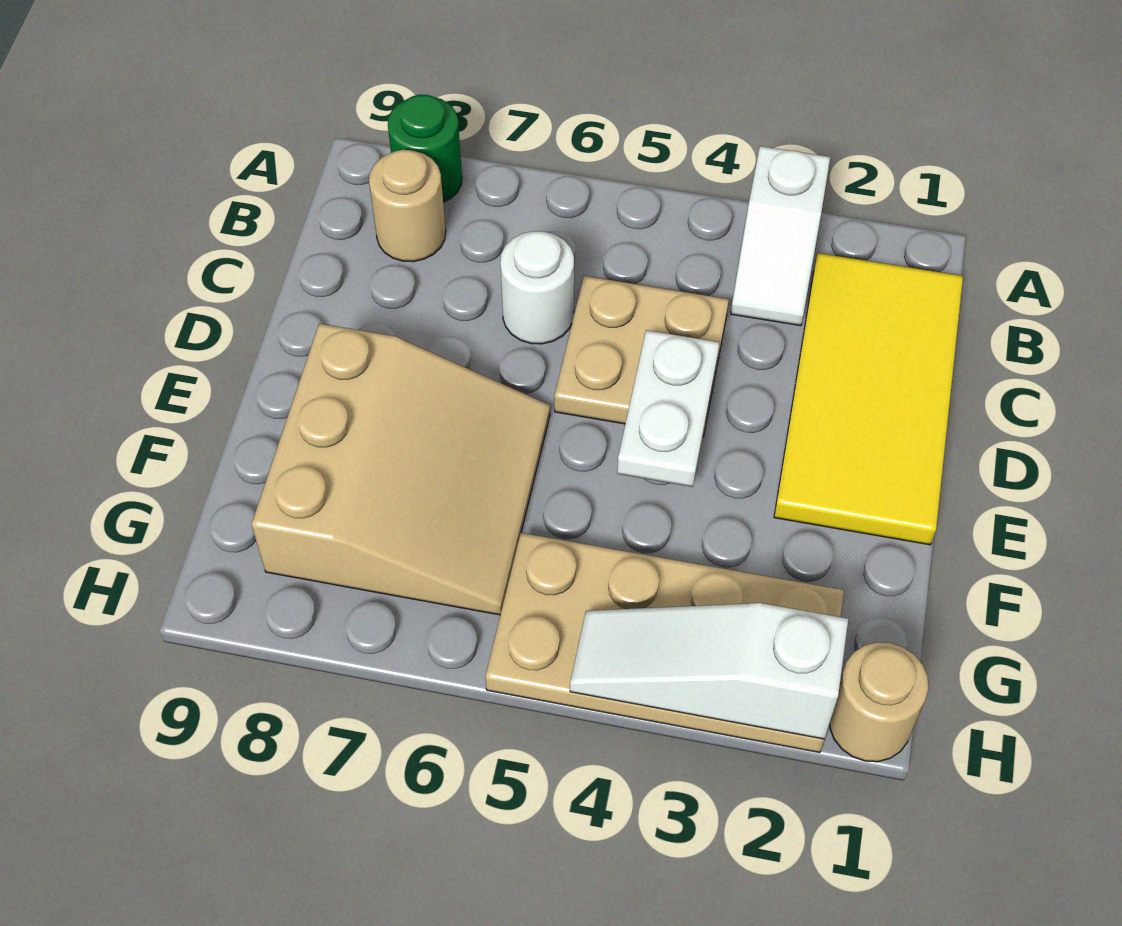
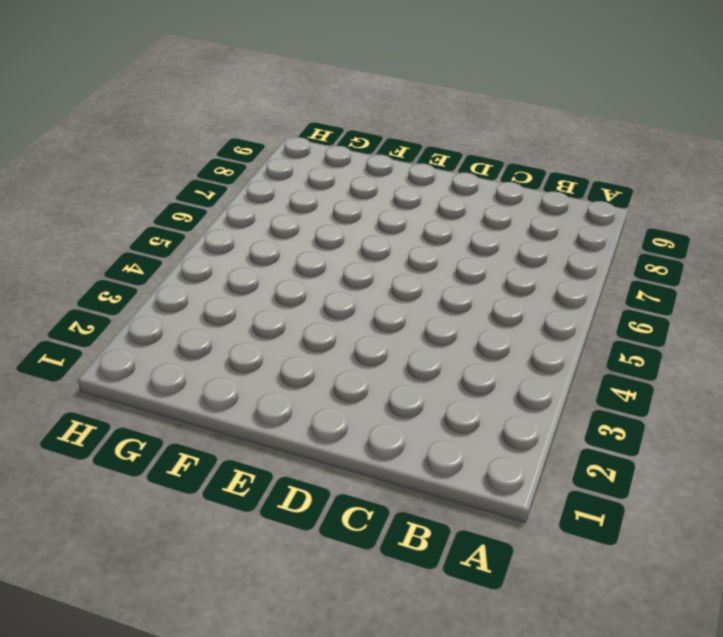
none -> white slope A3:B3 level 1 top A
none -> green round brick A8 level 1

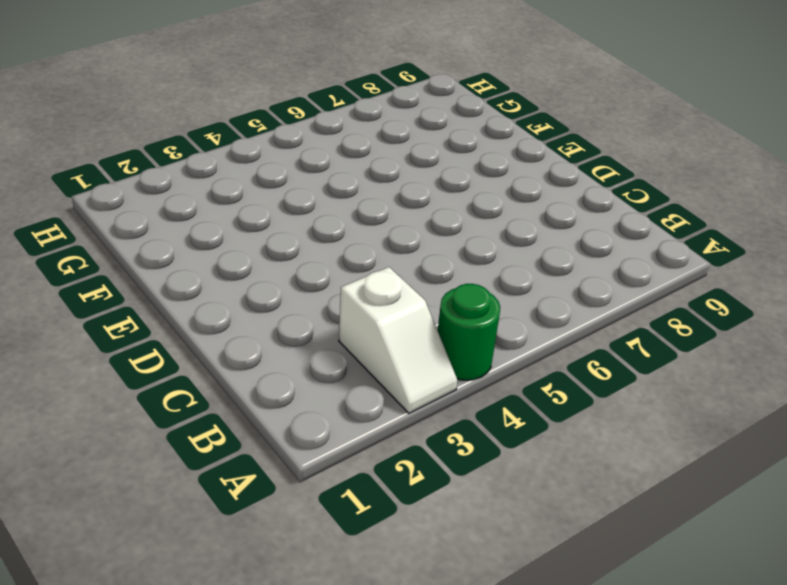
white slope A3:B3 level 1 top B -> white slope A3:B3 level 1 top A
green round brick A4 level 1 -> green round brick A8 level 1
none -> yellow tile B1:E2 level 1
none -> tan round brick B8 level 1

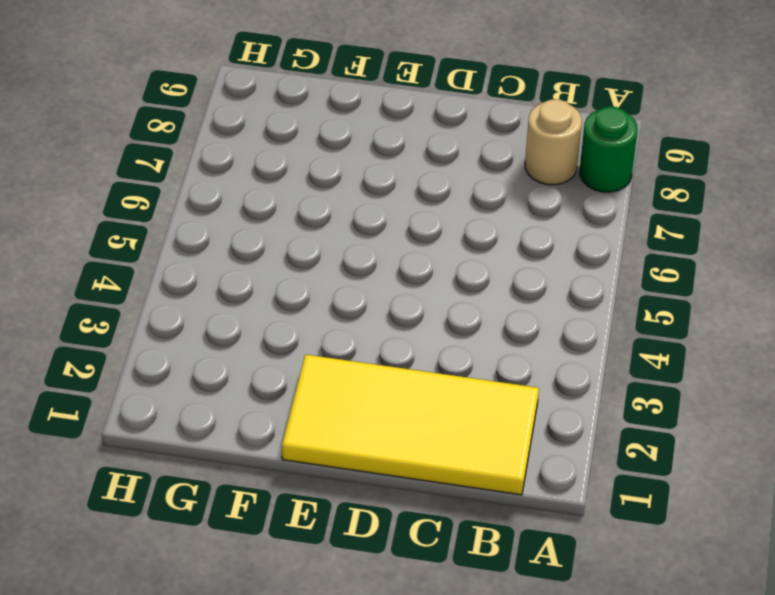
none -> white slope A3:B3 level 1 top A
none -> tan plate C4:D5 level 1

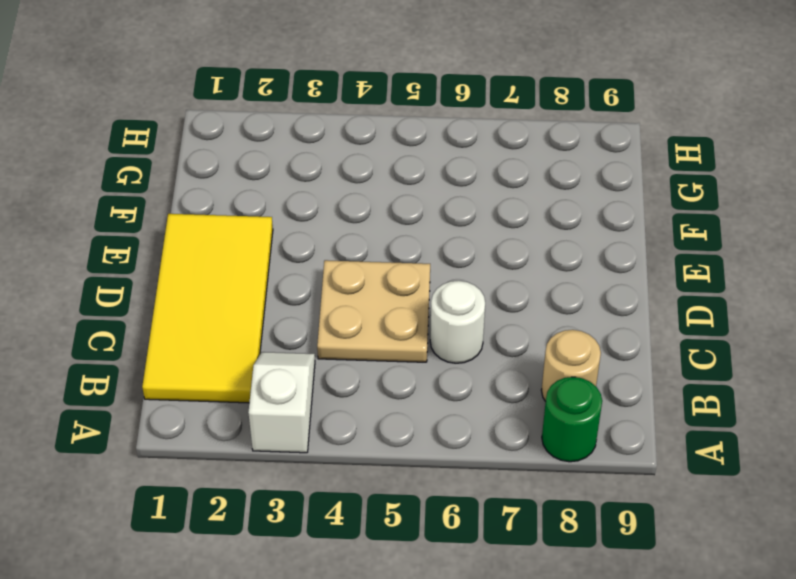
none -> tan slope E6:G8 level 1 top 8
none -> tan plate G2:H5 level 1

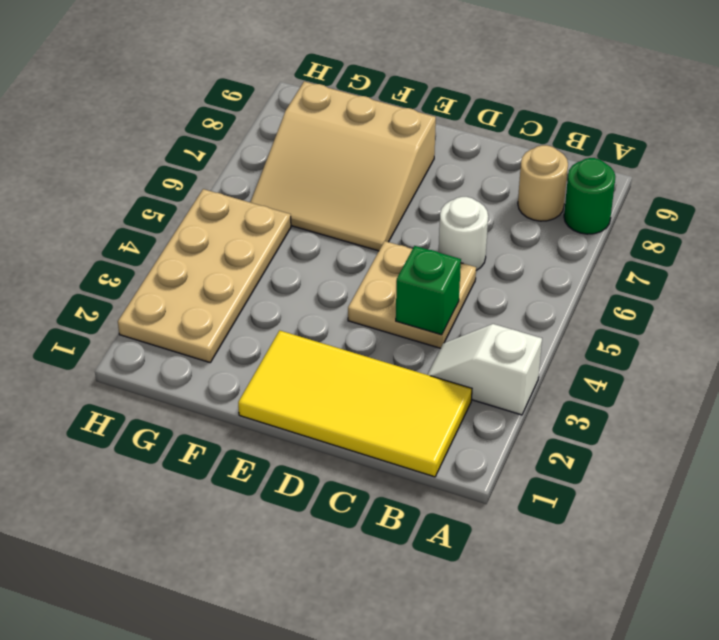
green brick C4 level 2 -> none
none -> tan round brick H1 level 1
none -> white plate D4:E4 level 2

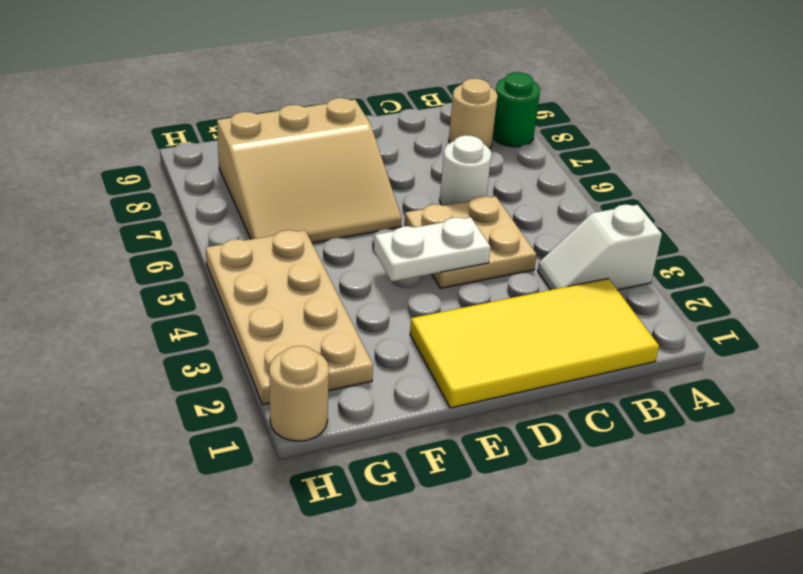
none -> white slope H2:H4 level 2 top 2

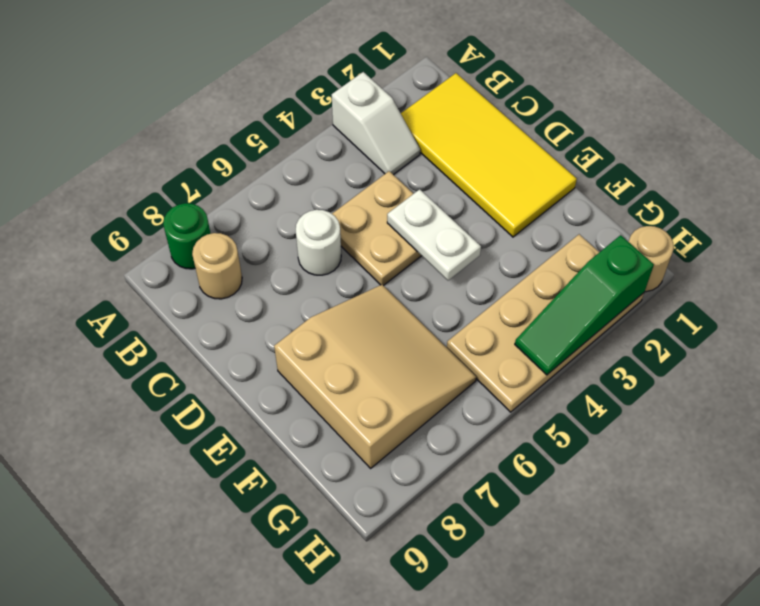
green slope H2:H4 level 2 top 2 -> white slope H2:H4 level 2 top 2

